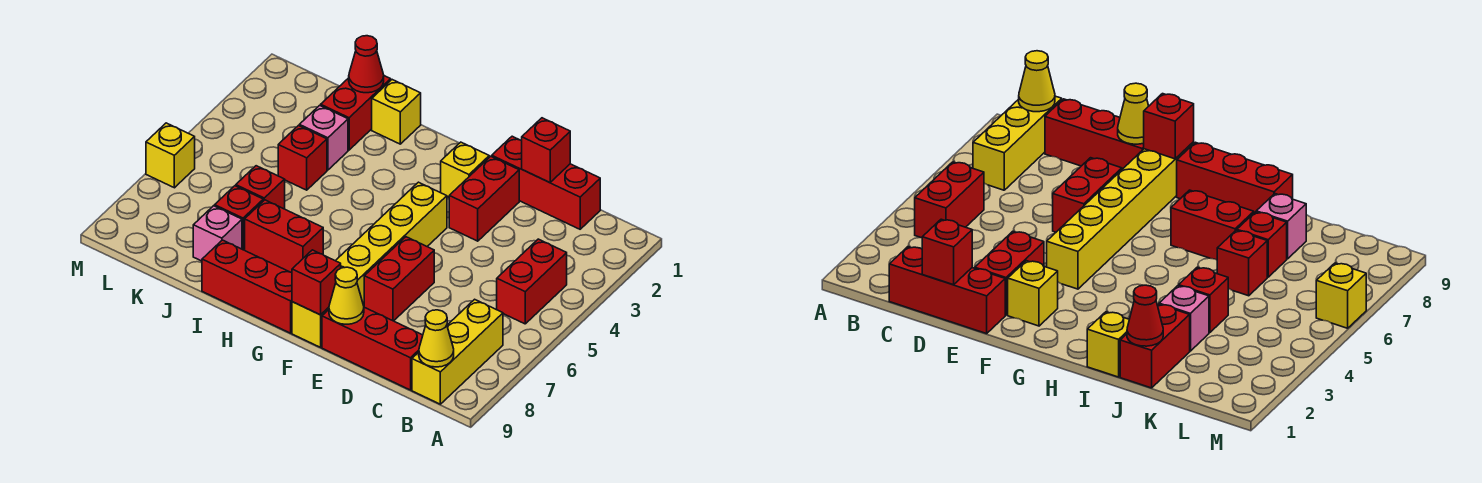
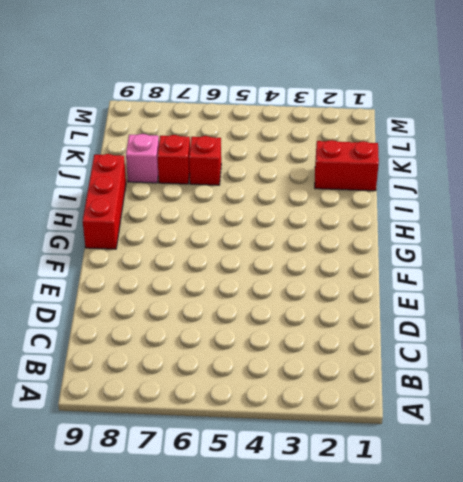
none -> red brick B4:B5 level 1
none -> yellow brick B7:B9 level 1
none -> red brick C1:E1 level 1

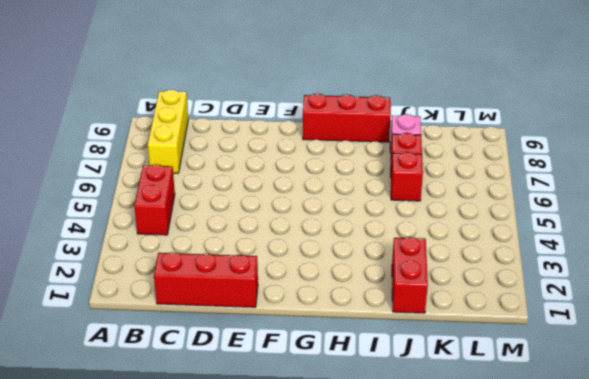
none -> red brick C9:E9 level 1
none -> red brick E2:E3 level 1
none -> red brick E6:E7 level 1

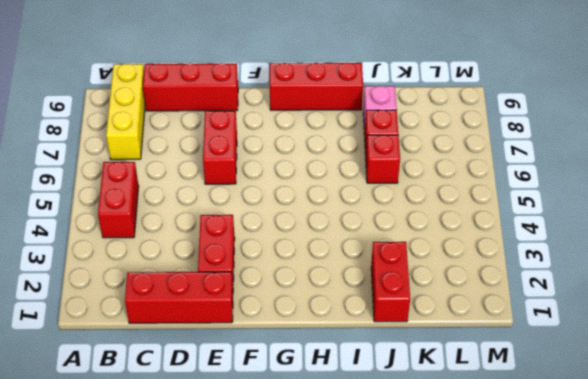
none -> yellow brick F2 level 1
none -> yellow brick F4:F9 level 1
none -> red brick H7:I7 level 1

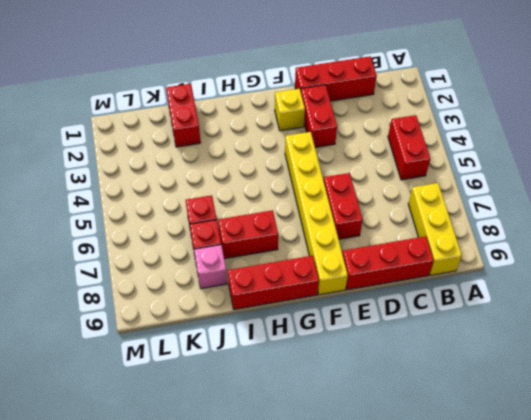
none -> yellow brick I1 level 1
none -> pink brick J3 level 1
none -> red brick J4 level 1

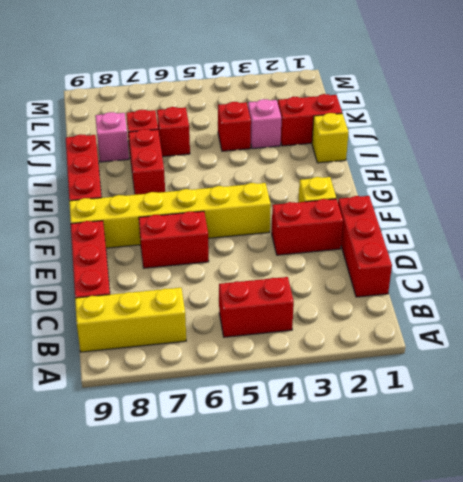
none -> yellow brick M6 level 1
none -> yellow cone B9 level 2
none -> red brick D1 level 2

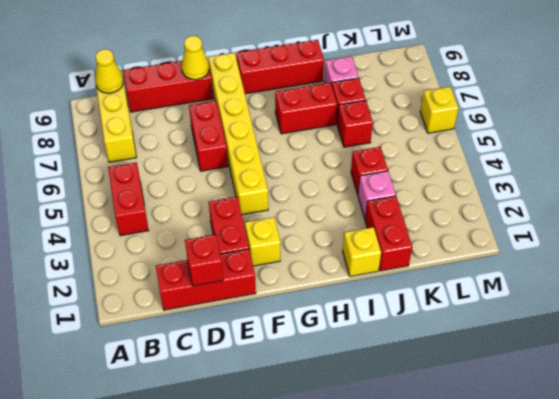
none -> red brick F9 level 2
none -> red cone J1 level 2

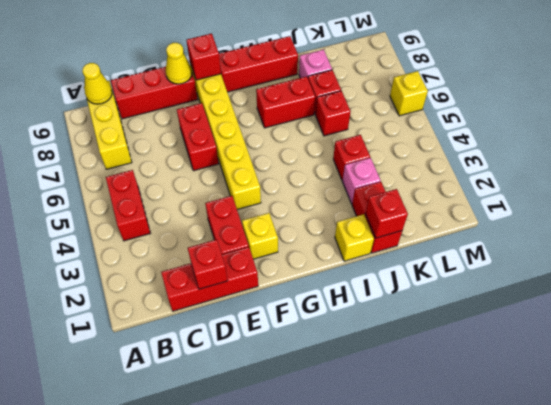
red brick J1 level 2 -> red cone J1 level 2

